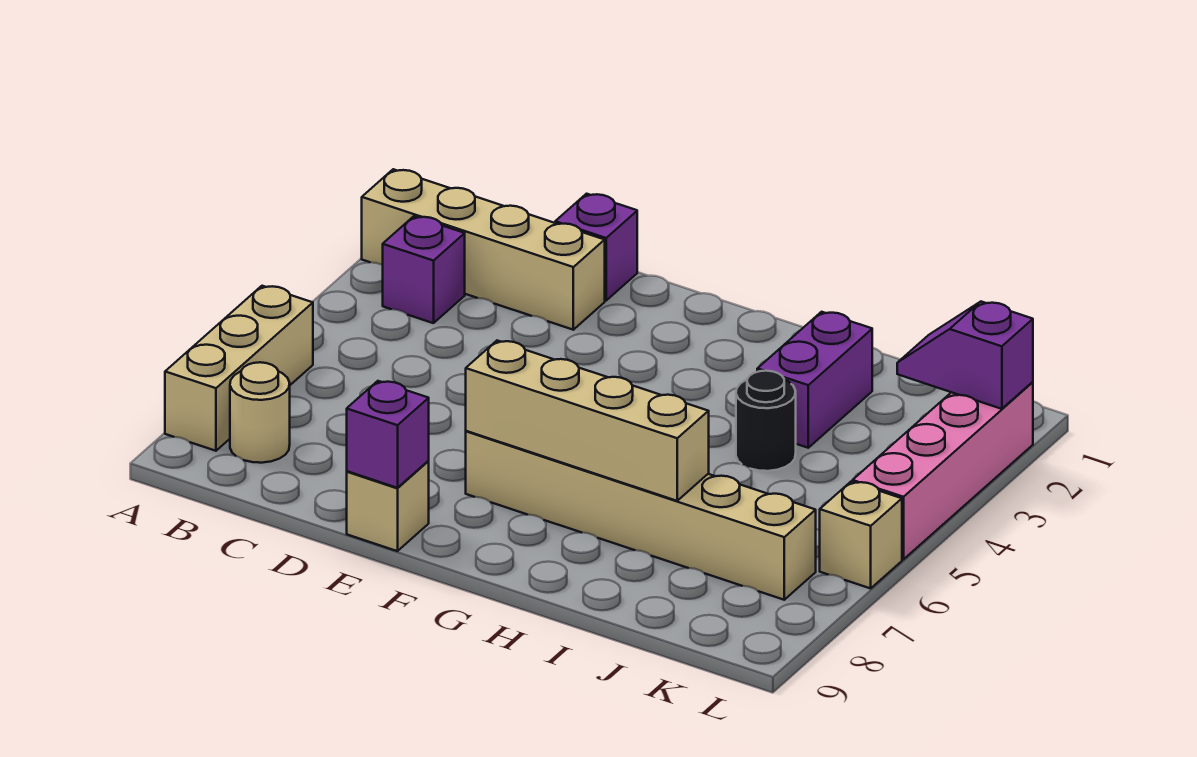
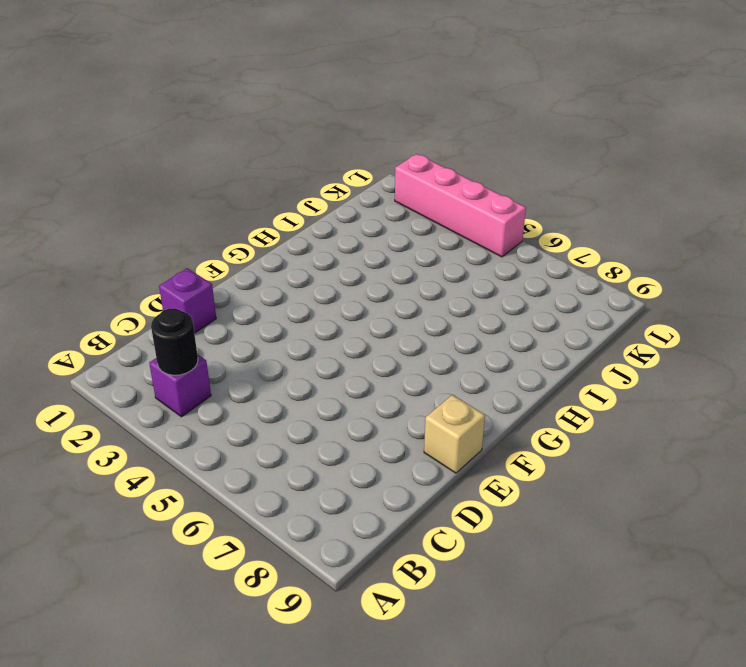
black round brick B3 level 2 -> black round brick I4 level 1
none -> tan brick A2:D2 level 1
none -> tan brick A6:A8 level 1
none -> tan round brick B8 level 1

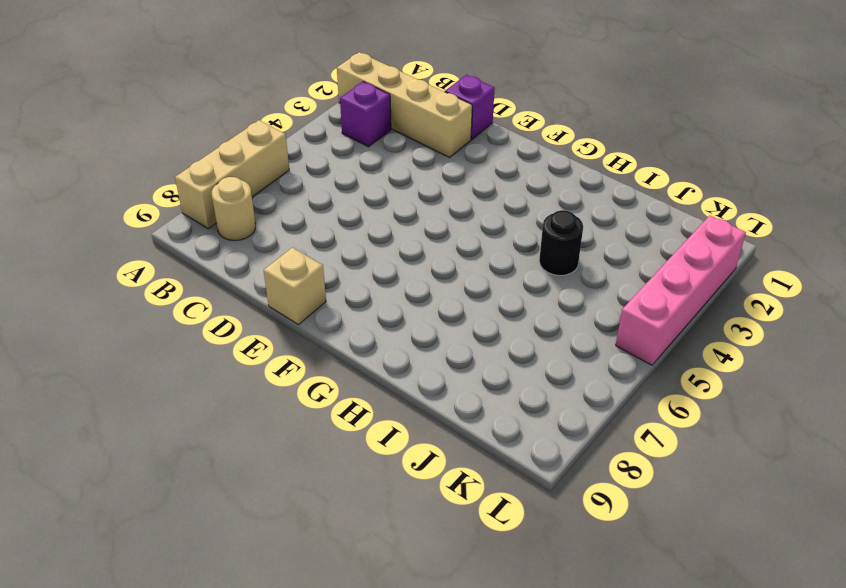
none -> tan brick F7:K7 level 1
none -> purple brick I2:I3 level 1
none -> tan brick L6 level 1

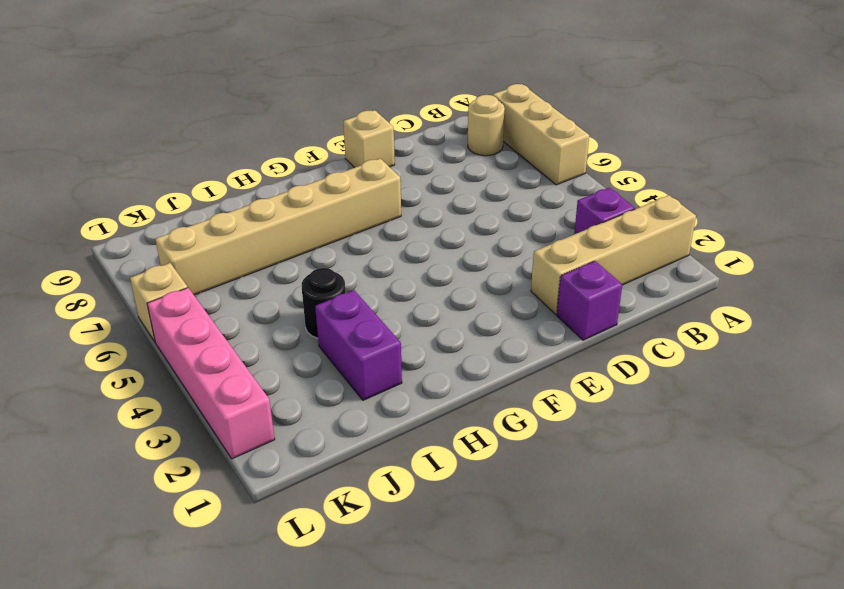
none -> purple brick E9 level 2
none -> tan brick F7:I7 level 2
none -> purple slope K2:L2 level 2 top L

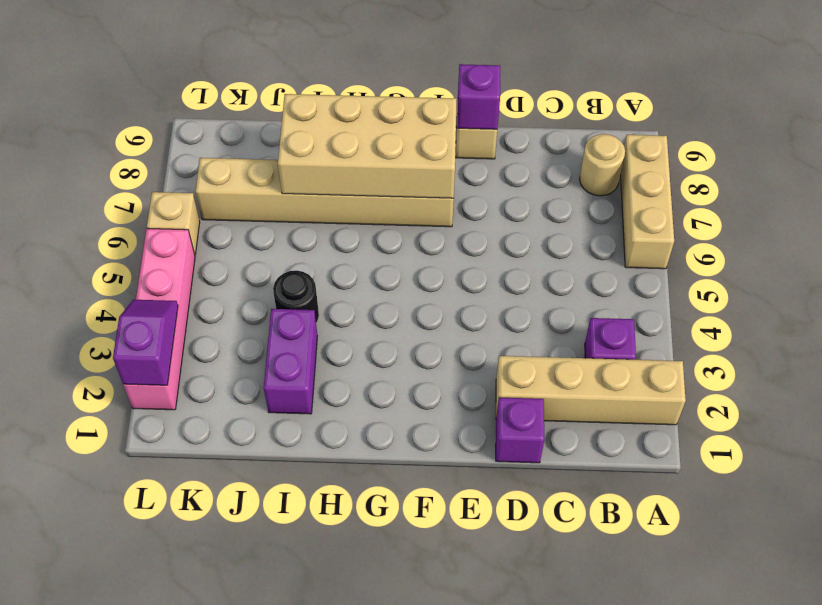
tan brick F7:I8 level 2 -> tan brick F7:I7 level 2
purple slope L2:L3 level 2 top 2 -> purple slope K2:L2 level 2 top L

